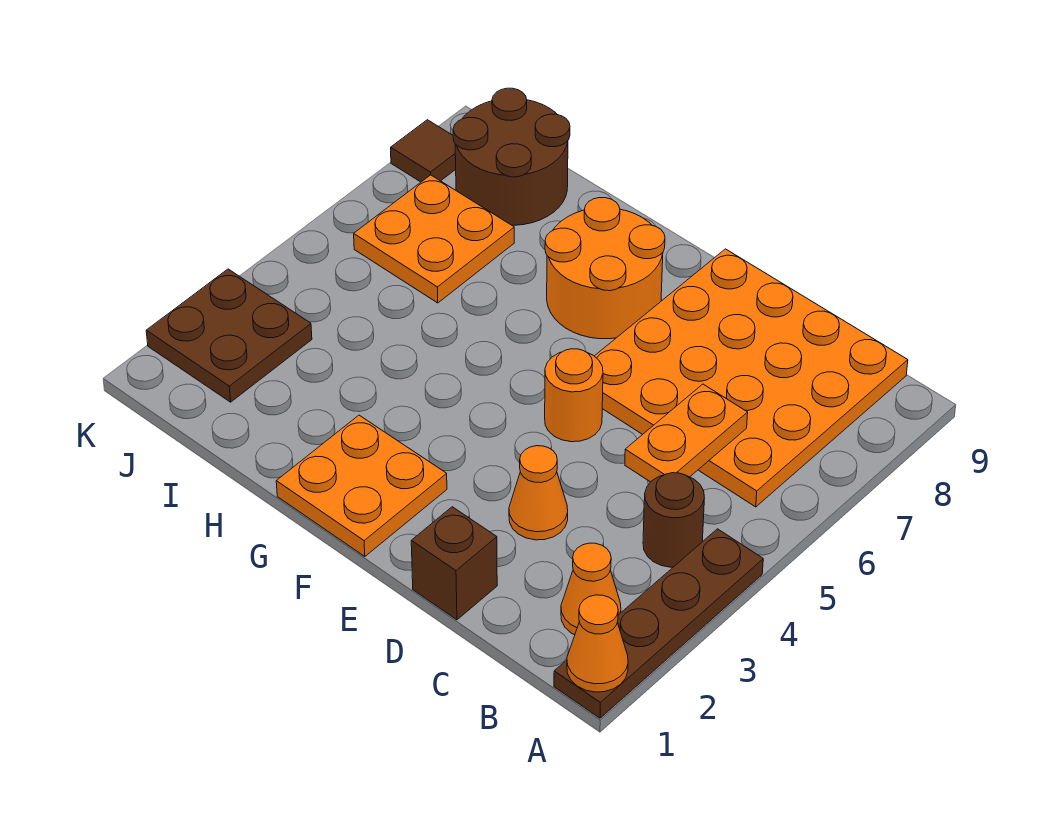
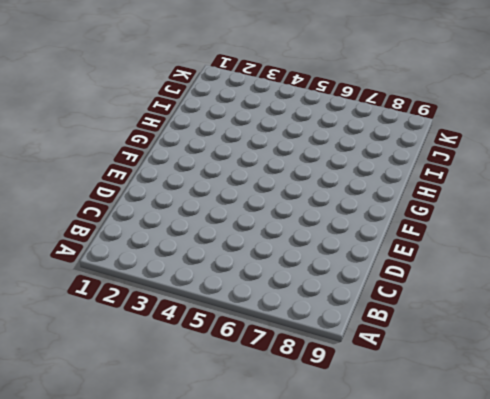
none -> brown plate A1:A4 level 1
none -> orange cone B2 level 1
none -> brown round brick B4 level 1

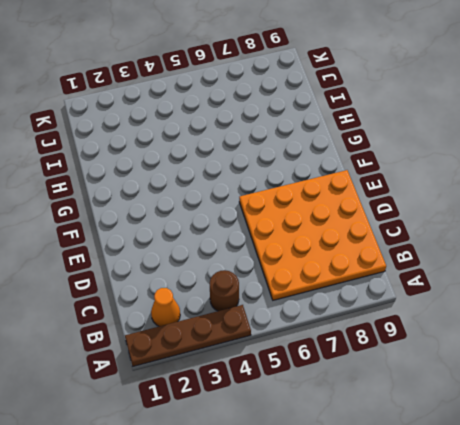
none -> brown brick D1 level 1
none -> orange cone D3 level 1
none -> orange round brick E5 level 1

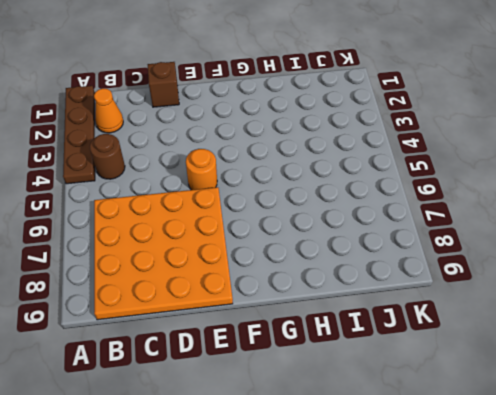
none -> orange cone D3 level 1
none -> orange plate F1:G2 level 1
none -> orange round brick F7:G8 level 1

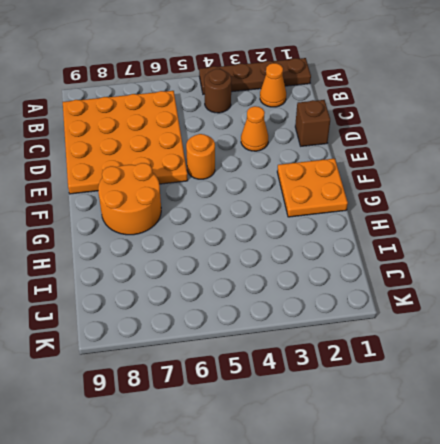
none -> orange plate I6:J7 level 1
none -> brown round brick I8:J9 level 1
none -> brown plate J2:K3 level 1

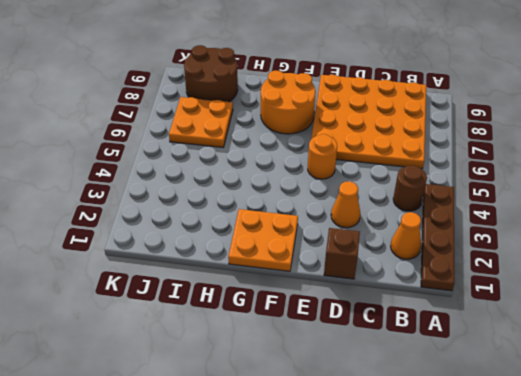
none -> brown plate J2:K3 level 1
none -> brown tile K8 level 1
none -> orange cone A1 level 2

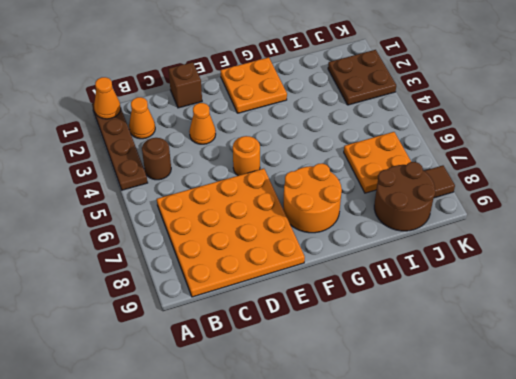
none -> orange plate C5:C6 level 2

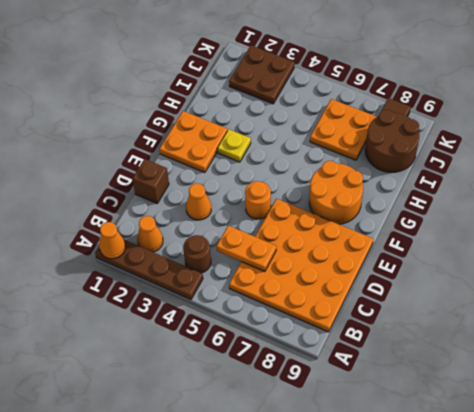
yellow plate G3 level 1 -> none

